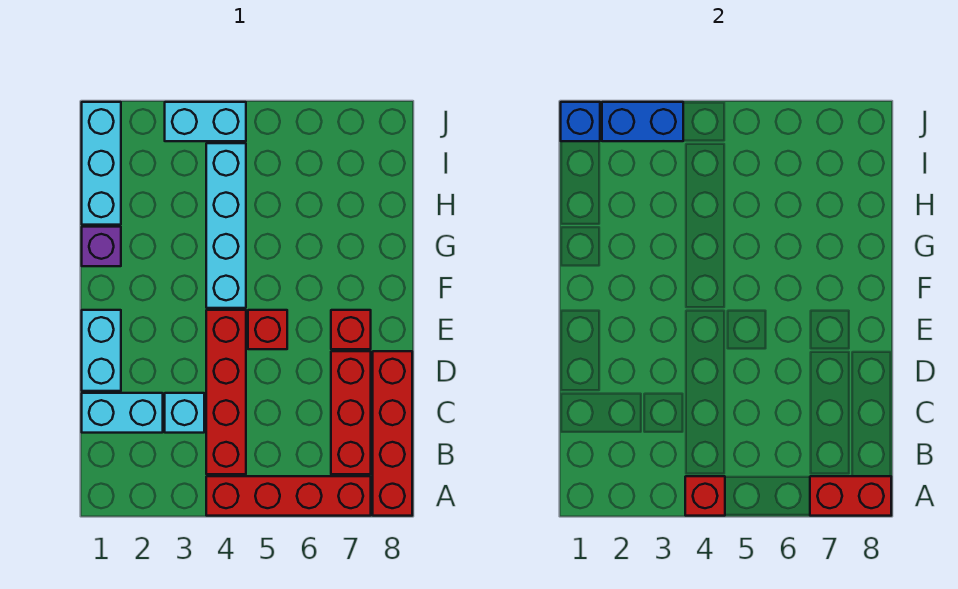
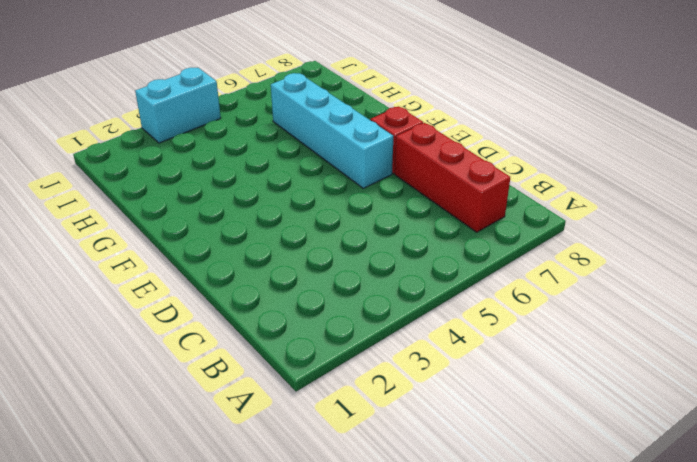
cyan brick E6:H6 level 1 -> cyan brick F4:I4 level 1
none -> red brick A4:A7 level 1
none -> red brick A8:D8 level 1
none -> red brick B4:E4 level 1

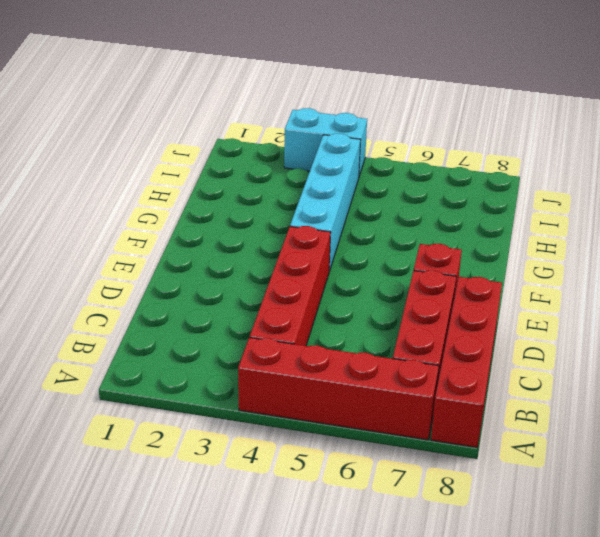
none -> cyan brick C1:C2 level 1
none -> cyan brick C3 level 1
none -> cyan brick D1:E1 level 1

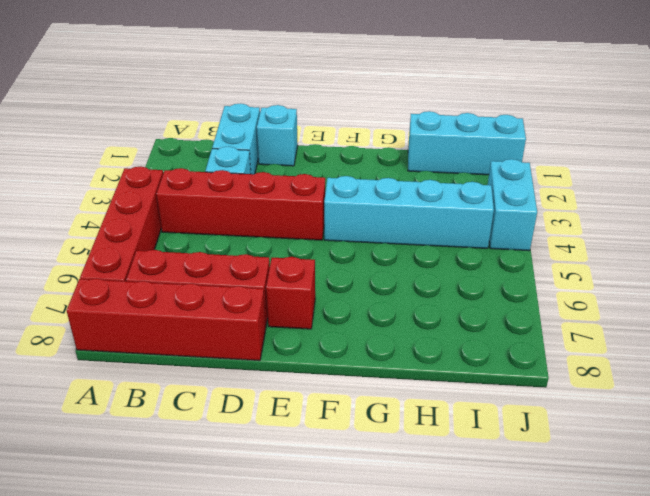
cyan brick D1 level 1 -> cyan brick D1:E1 level 1
none -> red brick E5 level 1
none -> purple brick G1 level 1
none -> red brick A4 level 2

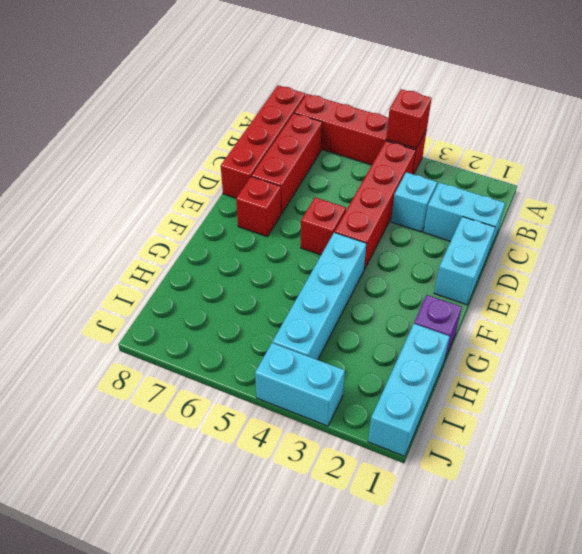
none -> red brick A7:A8 level 2
none -> blue brick J1 level 2
none -> blue brick J2:J3 level 2

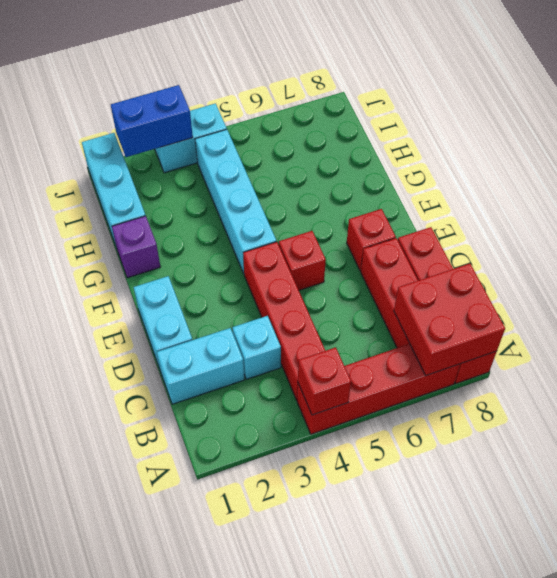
red brick A7:B8 level 2 -> red brick A7:A8 level 2
none -> blue brick J1 level 2

